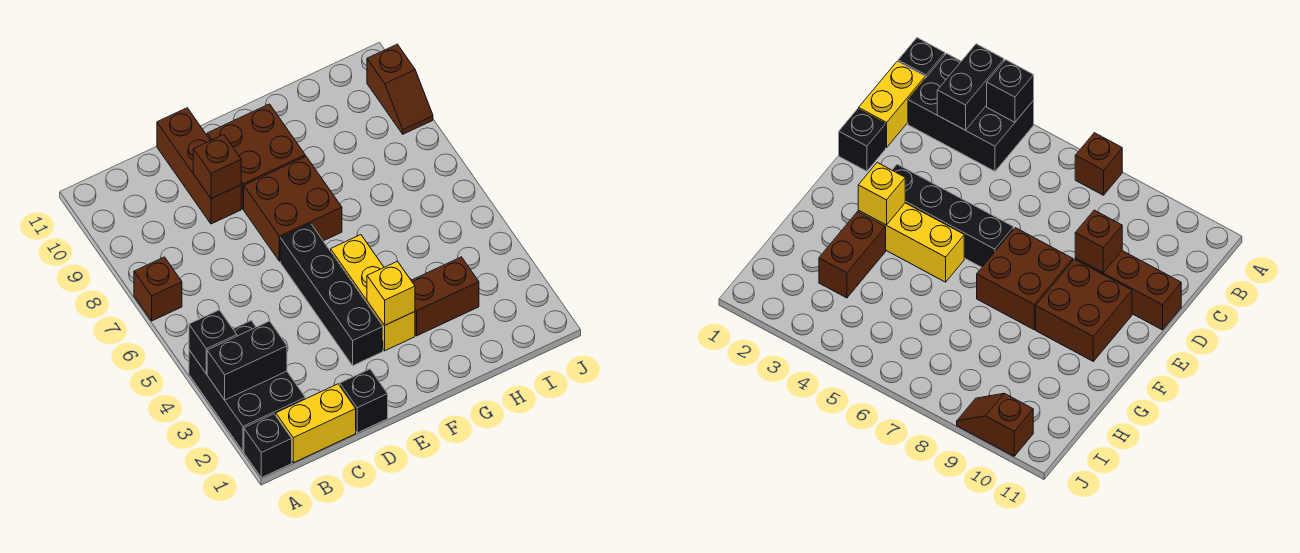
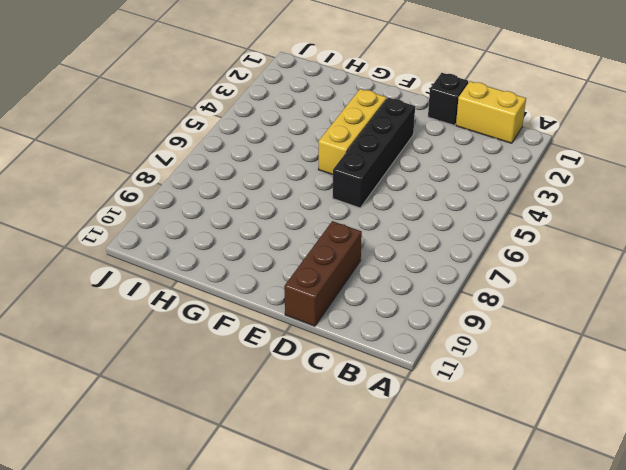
none -> black brick A1 level 1
none -> black brick A2:B4 level 1
none -> brown brick A7 level 1

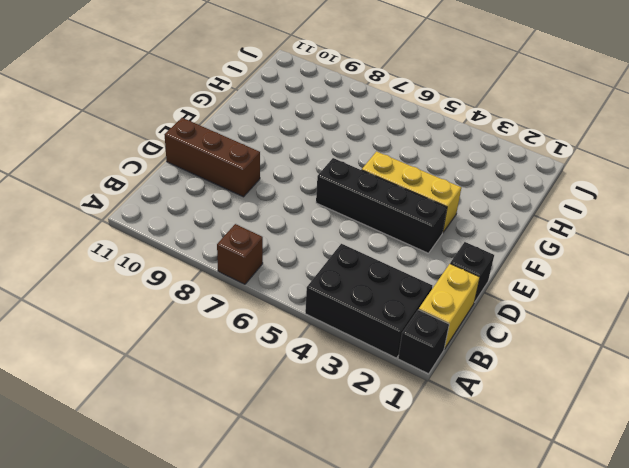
none -> brown brick E7:F8 level 1
none -> brown brick E9:F10 level 1
none -> brown brick G3:H3 level 1

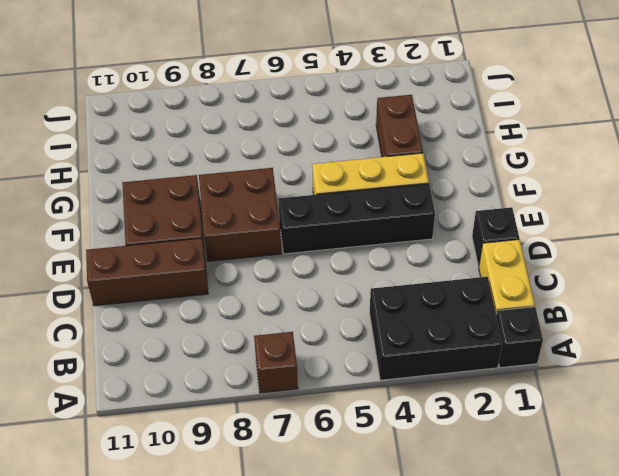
none -> brown slope J9:J10 level 1 top 10
none -> black brick A3:B3 level 2
none -> black brick A4 level 2

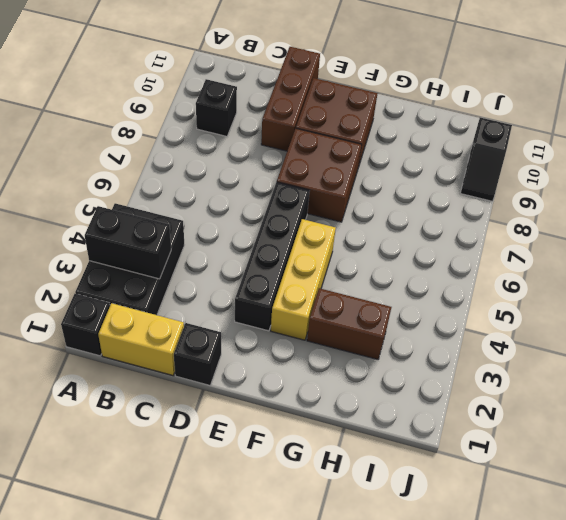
black brick B9 level 1 -> black brick A4 level 2
black slope J9:J10 level 1 top 10 -> brown slope J9:J10 level 1 top 10
none -> brown brick A7 level 1
none -> brown brick D9 level 2
none -> yellow brick F3 level 2

